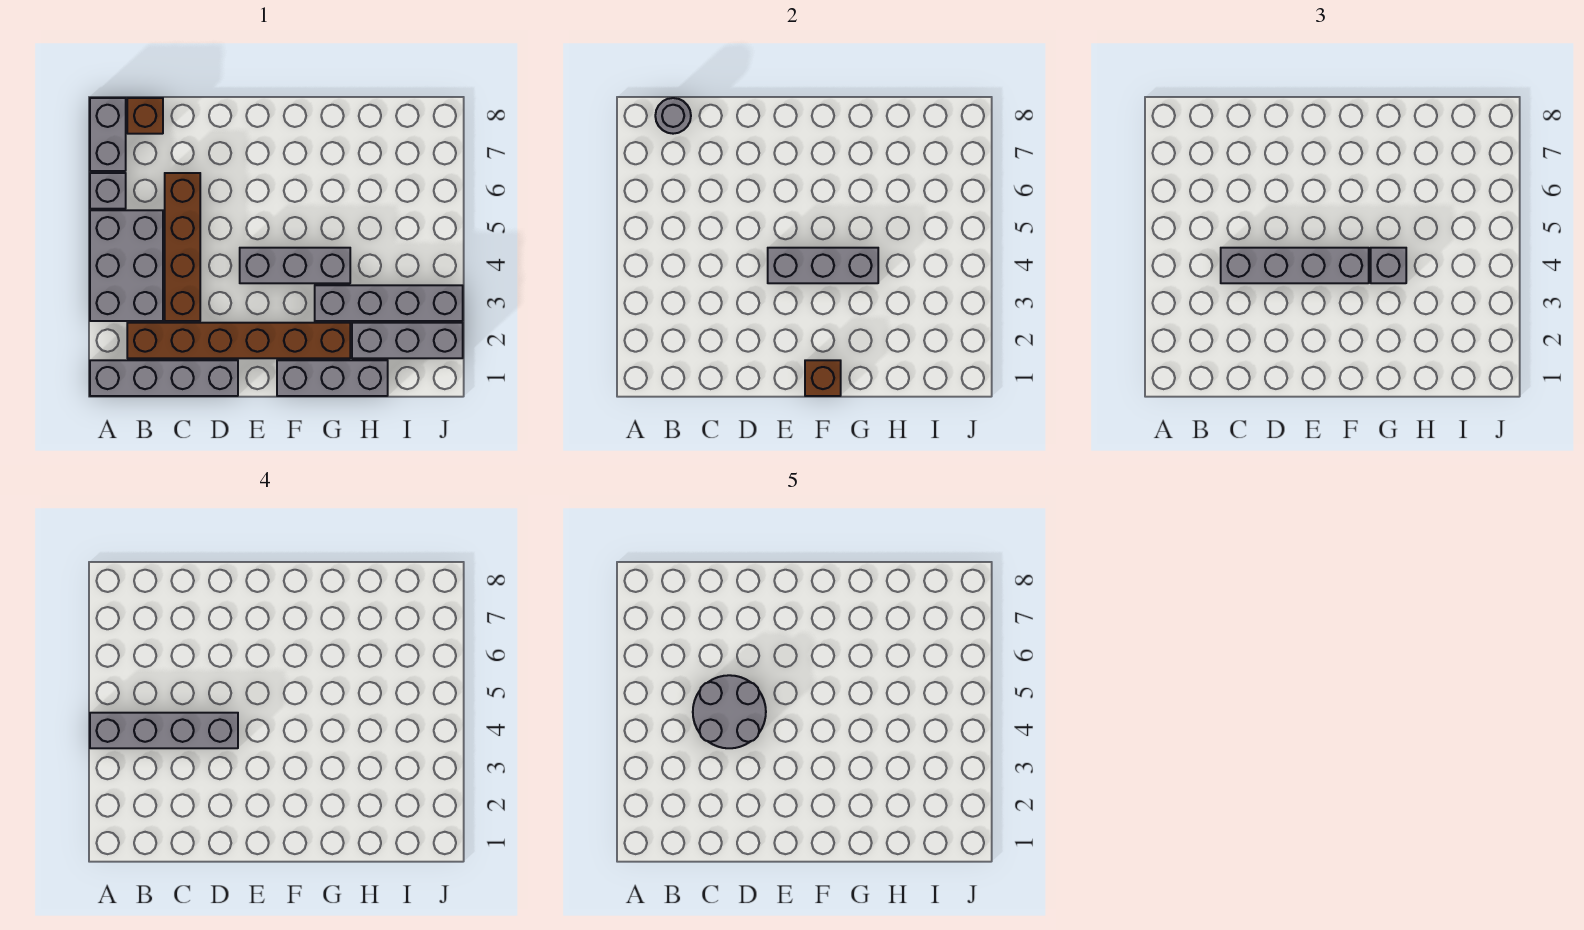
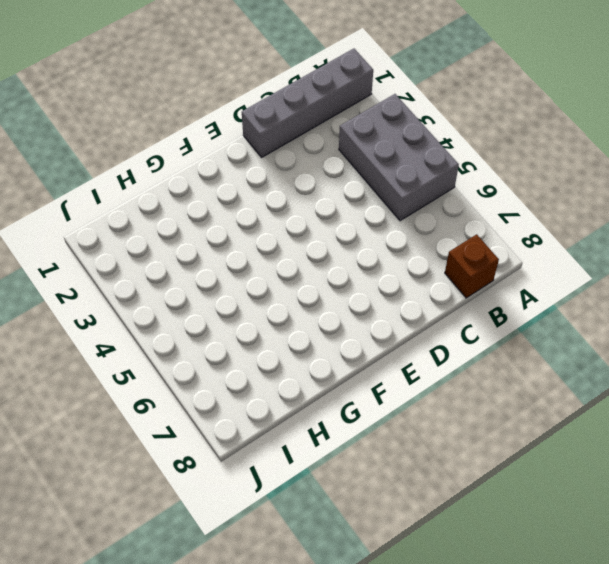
none -> grey brick A6 level 1
none -> grey brick A7:A8 level 1
none -> brown brick B2:G2 level 1

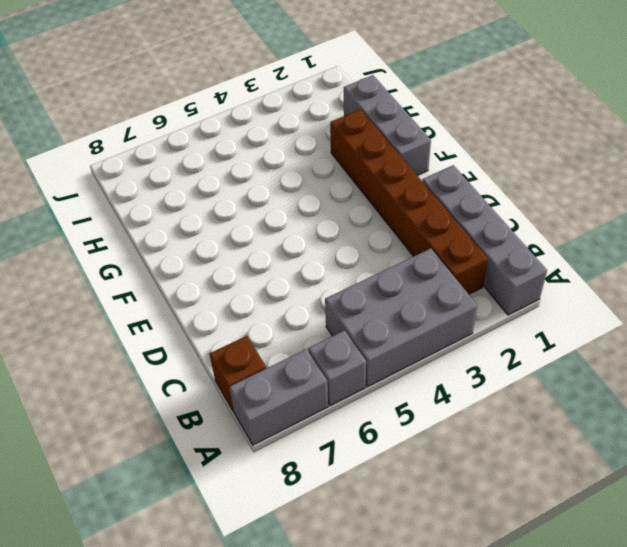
none -> brown brick C3:C6 level 1
none -> grey brick E4:G4 level 1
none -> grey brick G3:J3 level 1

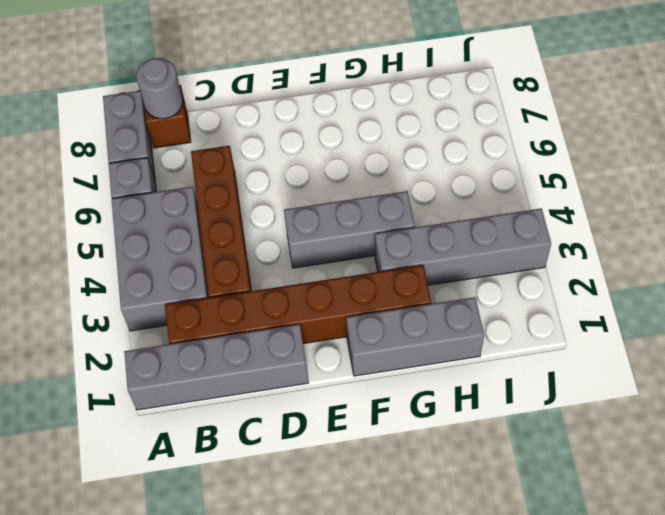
none -> grey brick H2:J2 level 1
none -> grey brick E4:G4 level 2
none -> brown brick F1 level 2

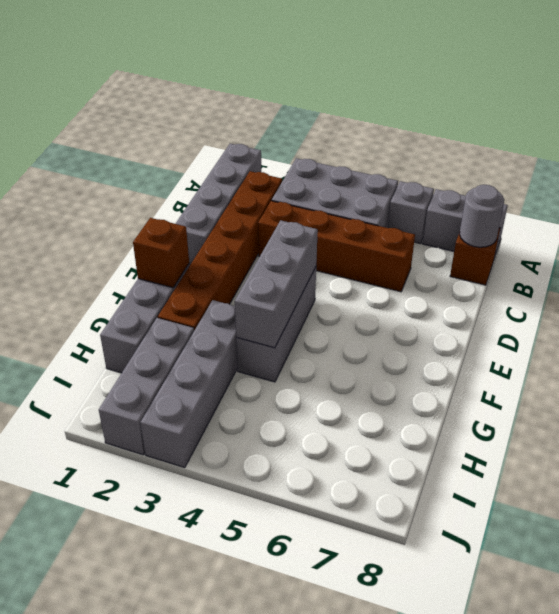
none -> grey brick C4:F4 level 3
none -> grey brick G4 level 3
none -> grey brick A4:D4 level 4

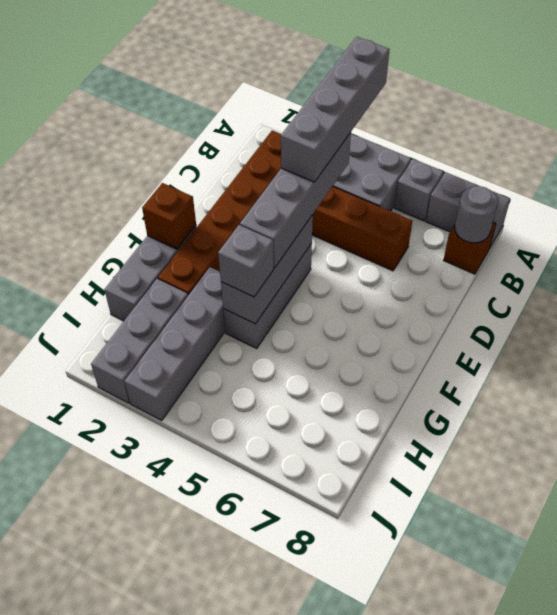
none -> grey brick A1:D1 level 1
none -> grey round brick C4:D5 level 5

